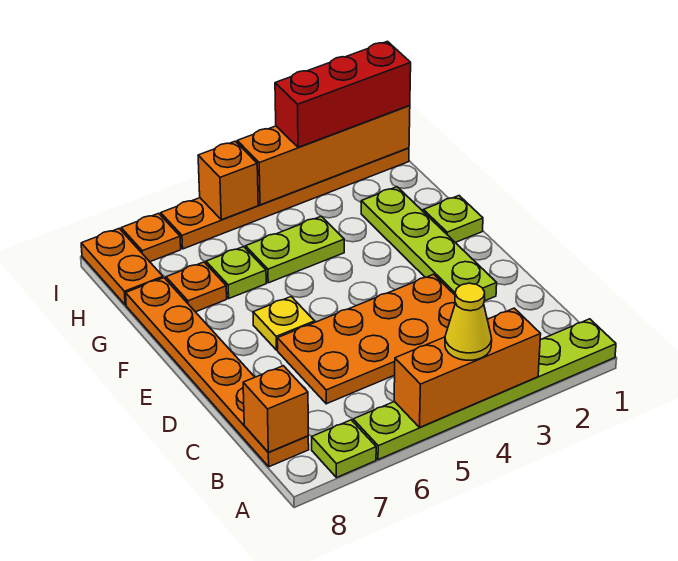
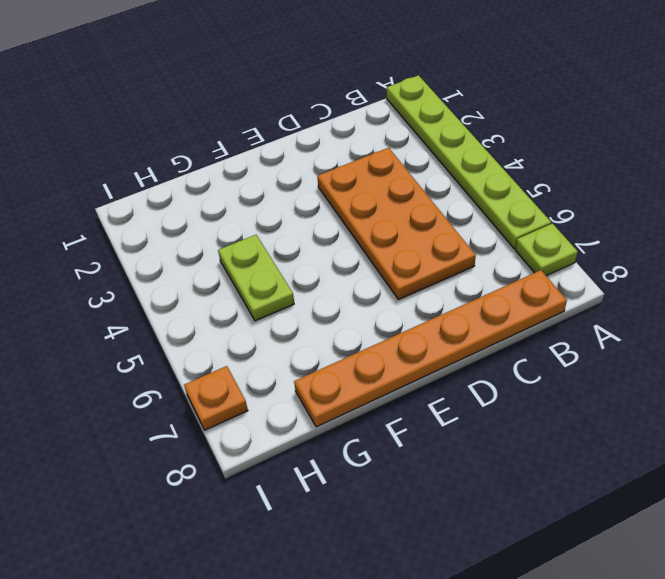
none -> lime plate D2:G2 level 1
none -> yellow plate E6 level 1
none -> lime plate F1 level 1

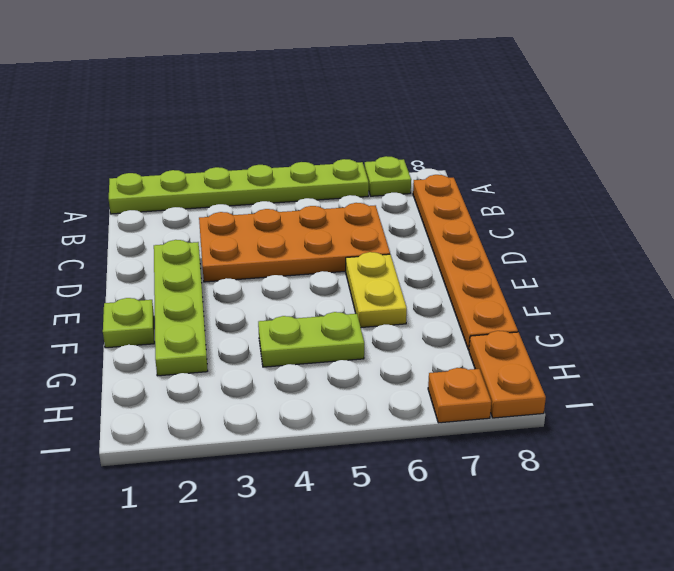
yellow plate E6:F6 level 1 -> yellow plate E6 level 1
none -> lime plate G6 level 1
none -> orange plate G7 level 1
none -> orange plate I1:I6 level 1

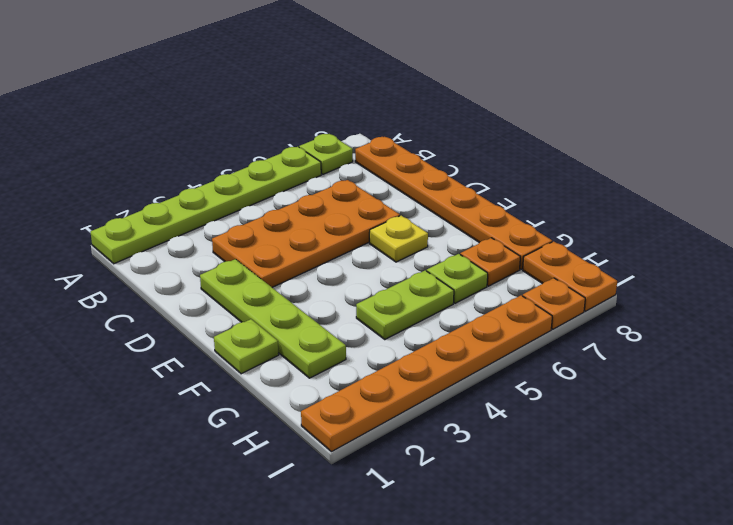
none -> orange brick A3:A5 level 2
none -> orange brick B8 level 2
none -> orange brick I1:I4 level 2

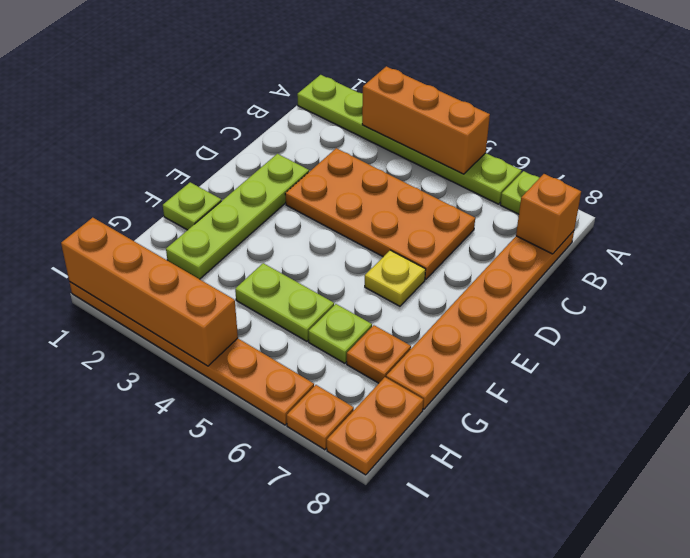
none -> orange brick I5 level 2
none -> yellow cone A4 level 3
none -> red brick I1:I3 level 3

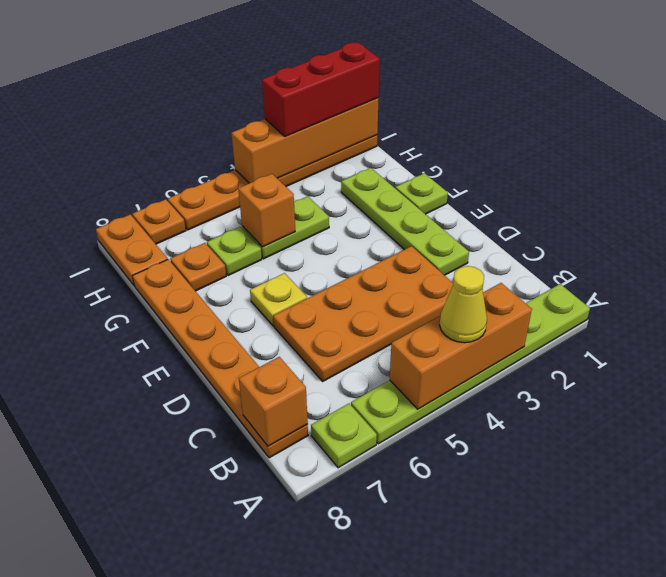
orange brick G5 level 2 -> orange brick I5 level 2

